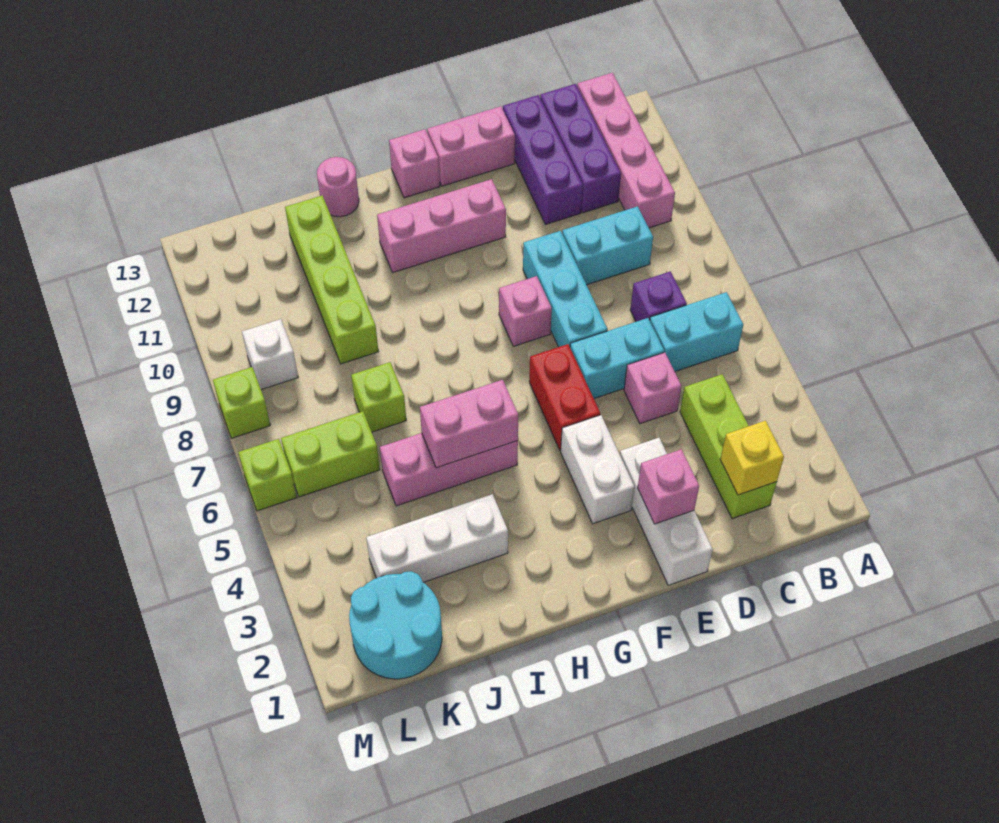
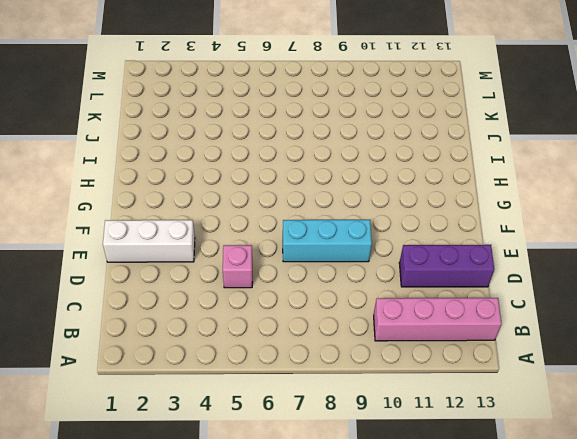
none -> cyan brick B6:C6 level 1
none -> lime brick C2:C4 level 1
none -> purple brick C7 level 1
none -> cyan brick C9:D9 level 1

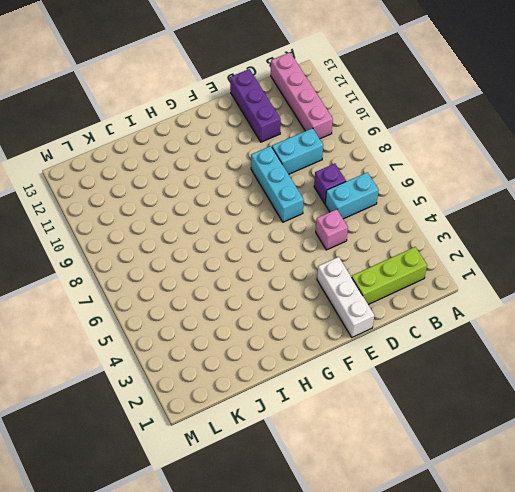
lime brick B2:D2 level 1 -> lime brick C2:C4 level 1
none -> purple brick C11:C13 level 1
none -> cyan brick D6:E6 level 1
none -> pink brick E13:F13 level 1
none -> white brick F3:F4 level 1

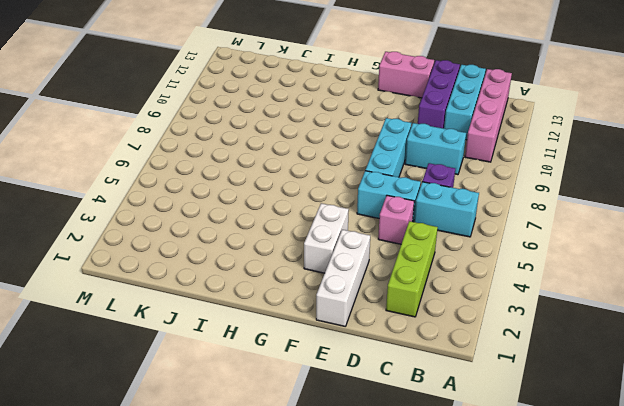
cyan brick C11:C13 level 1 -> purple brick C11:C13 level 1
none -> red brick F5:F6 level 1
none -> pink brick F8 level 1
none -> pink brick F11:H11 level 1
none -> pink brick G13 level 1

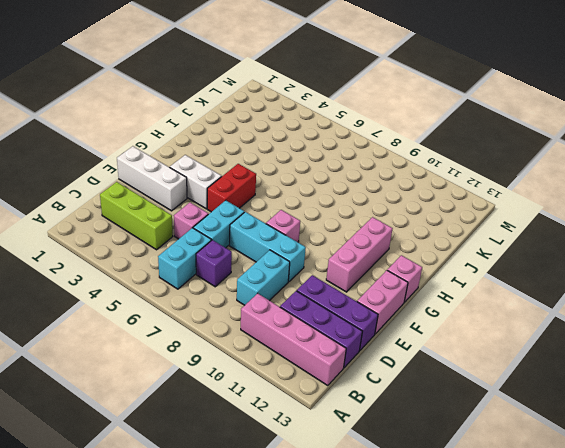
red brick F5:G5 level 1 -> red brick F5:F6 level 1
none -> pink brick H5:J5 level 1
none -> white brick I3:K3 level 1
none -> pink round brick I13 level 1
none -> lime brick J7 level 1

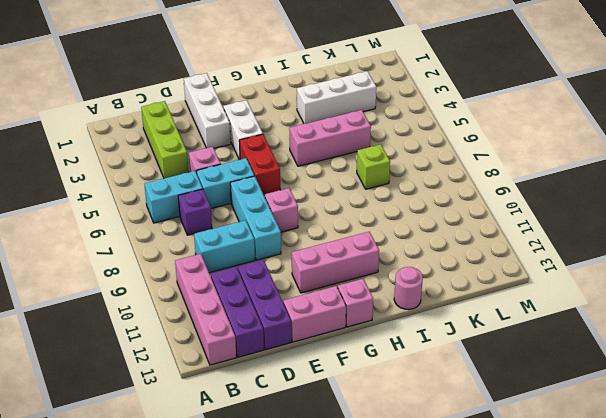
none -> lime brick J9:J12 level 1
none -> cyan round brick K1:L2 level 1
none -> lime brick K6:L6 level 1
none -> white brick L9 level 1

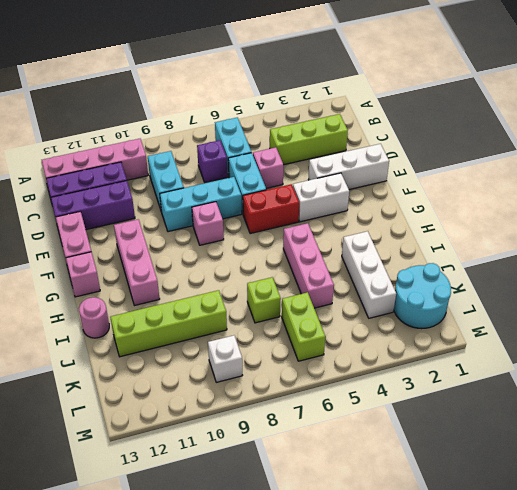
none -> lime brick M6 level 1
none -> lime brick M8 level 1
none -> yellow brick C2 level 2
none -> pink brick E2 level 2

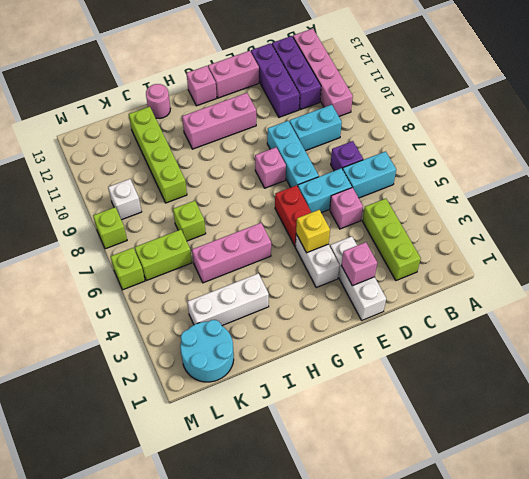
yellow brick F4 level 2 -> yellow brick C2 level 2
none -> pink brick H5:I5 level 2

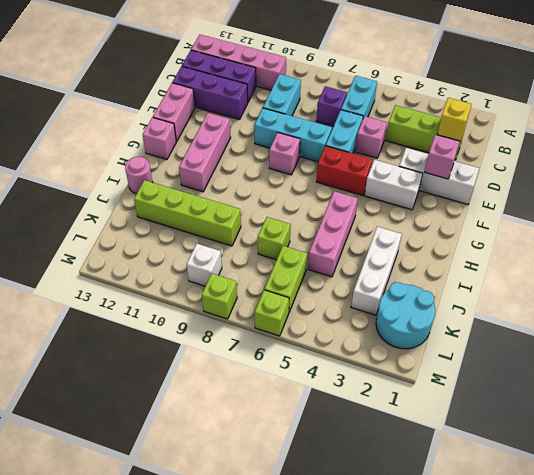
none -> pink brick H5:I5 level 2

